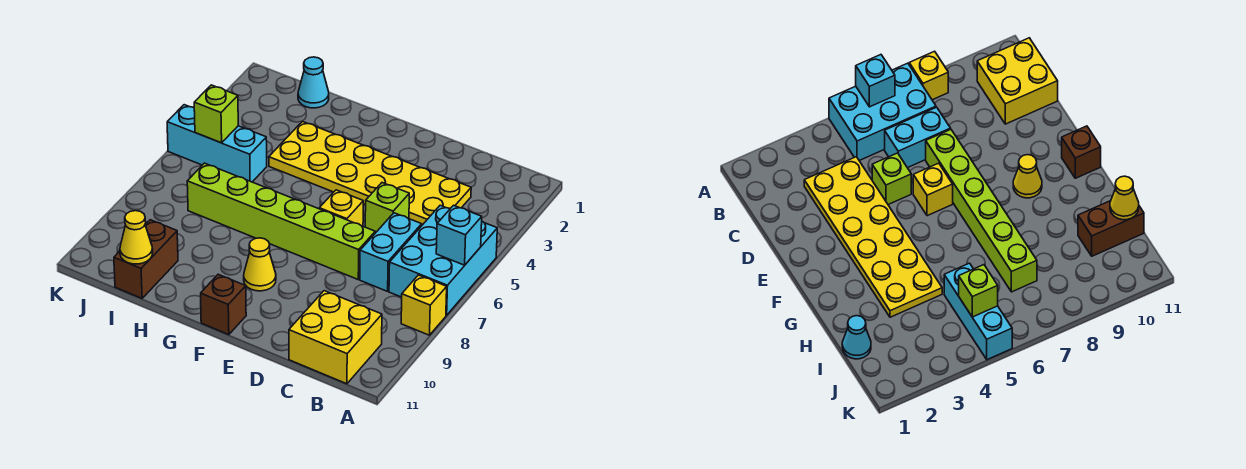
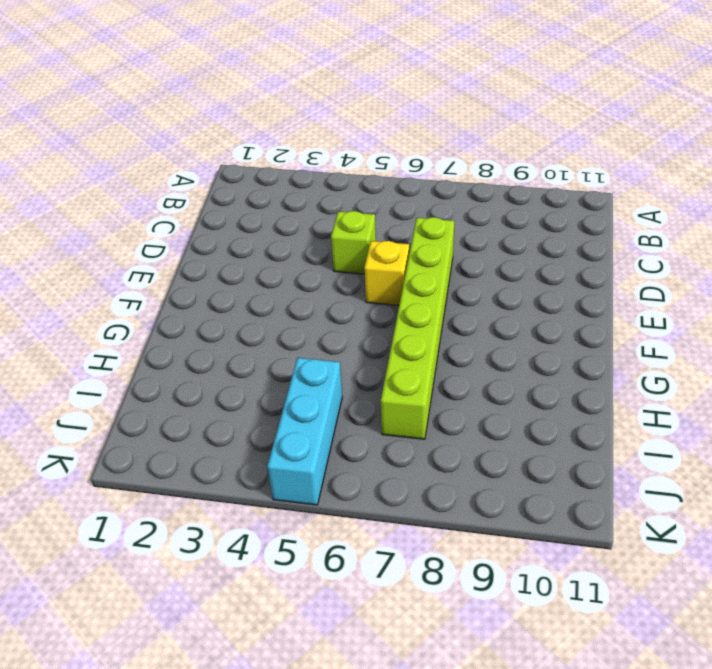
none -> cyan brick A5:B7 level 1
none -> yellow brick A8 level 1
none -> yellow brick B10:C11 level 1

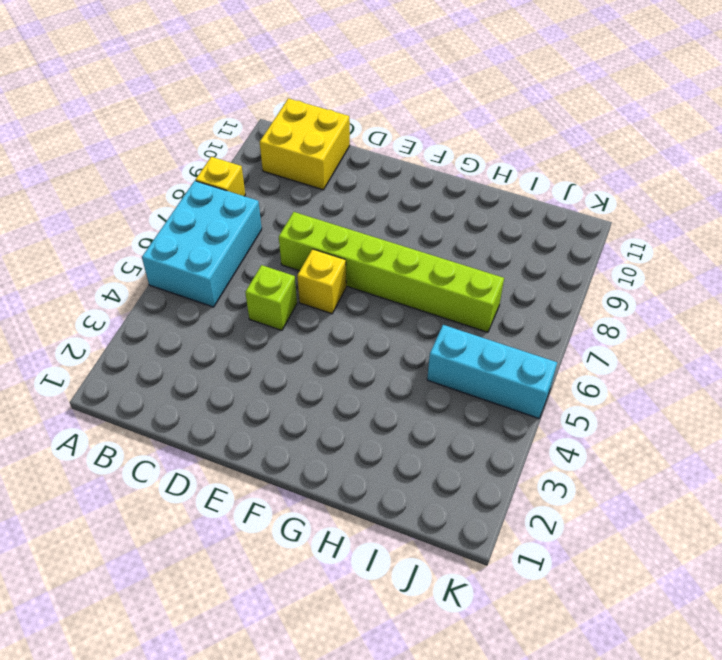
none -> yellow plate C3:H4 level 1
none -> cyan brick C6:C7 level 1
none -> yellow cone F9 level 1

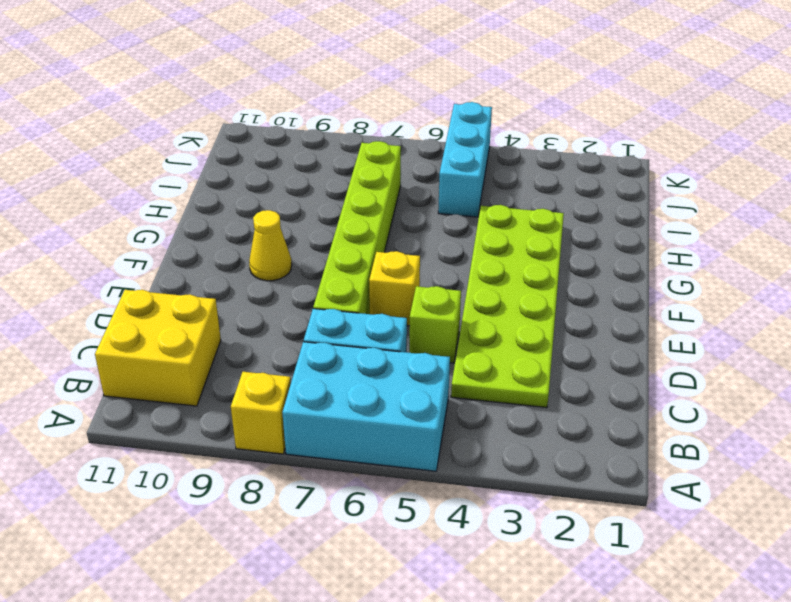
lime plate C3:H4 level 1 -> yellow plate C3:H4 level 1
none -> brown brick F11 level 1
none -> cyan cone I1 level 1
none -> brown brick I10:I11 level 1

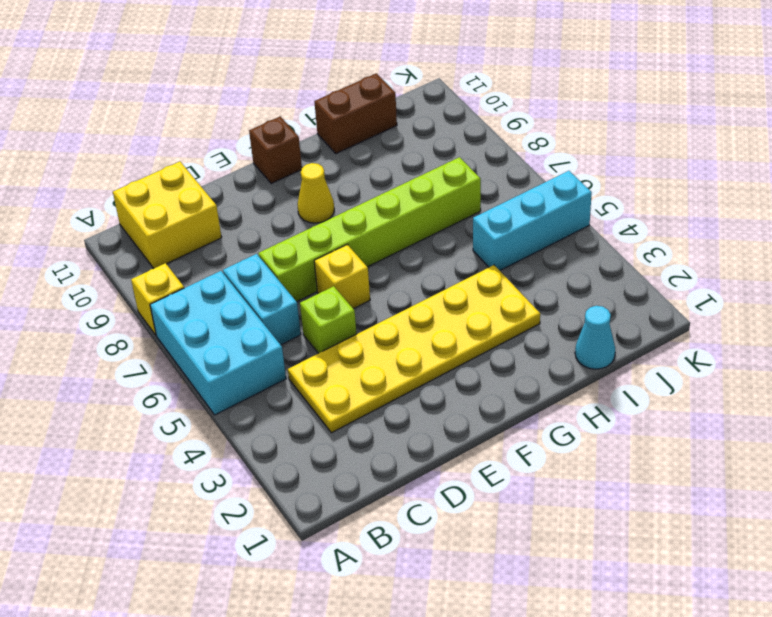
brown brick H11:I11 level 1 -> brown brick I10:I11 level 1
none -> cyan brick A6 level 2
none -> yellow cone I11 level 2
none -> lime brick J5 level 2

